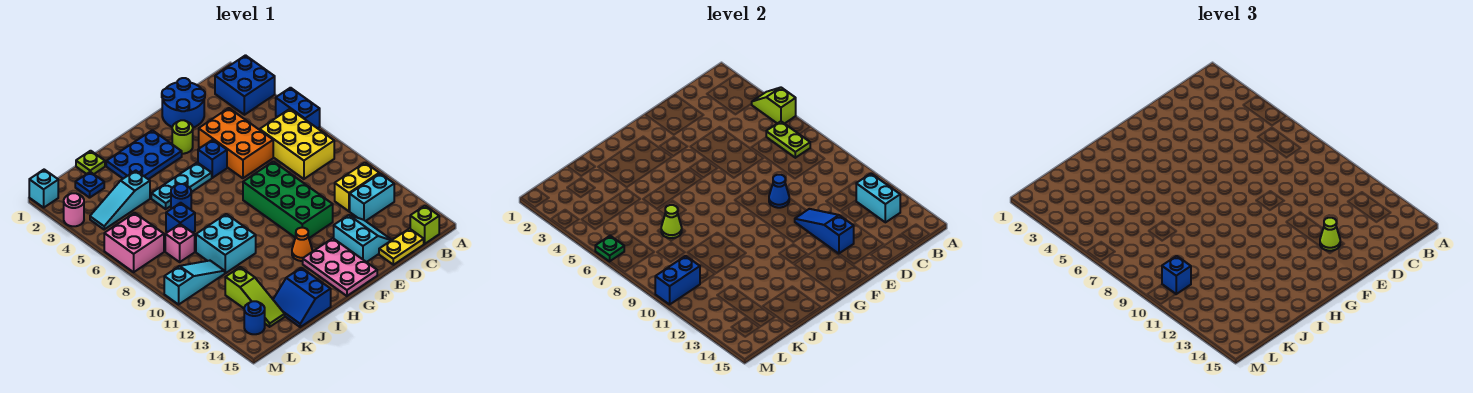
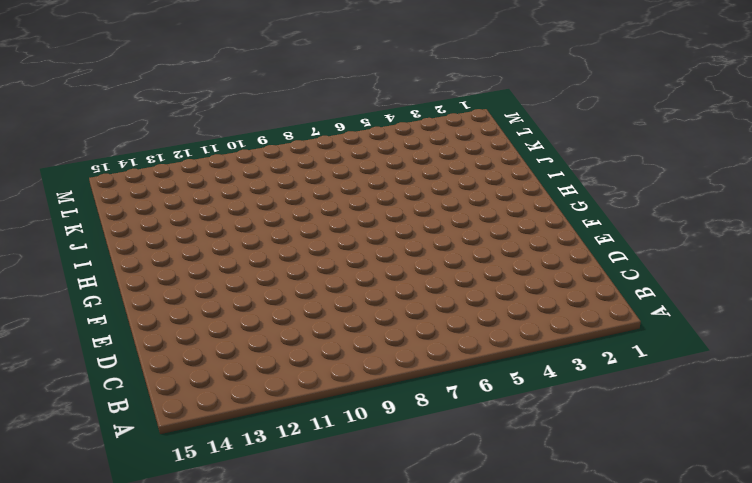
none -> blue brick A2:B3 level 1
none -> blue brick A5:A6 level 1
none -> yellow brick B6:C8 level 1
none -> yellow brick B11:C11 level 1

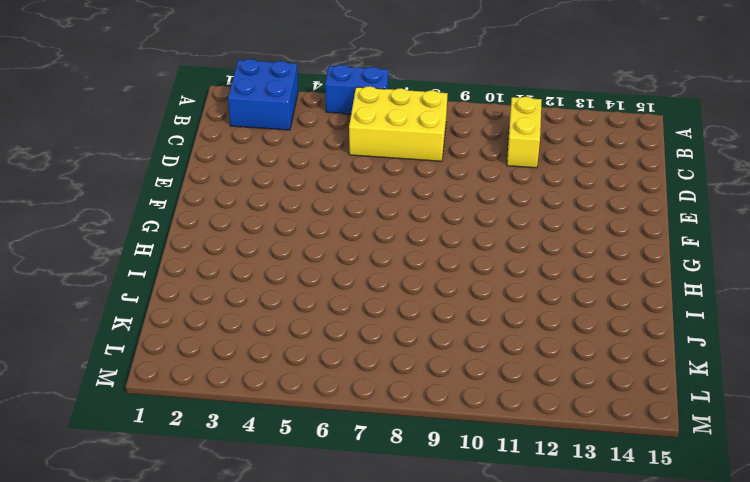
none -> cyan brick B12:C12 level 1
none -> lime brick B15 level 1
none -> yellow plate C15:D15 level 1
none -> blue round brick D1:E2 level 1

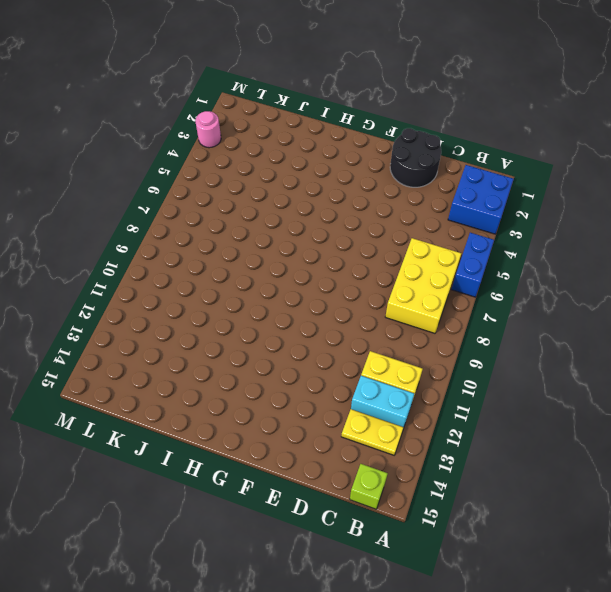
yellow plate B13:C13 level 1 -> yellow plate C15:D15 level 1
black round brick D1:E2 level 1 -> blue round brick D1:E2 level 1
none -> orange brick D4:E6 level 1
none -> cyan slope D13:E14 level 1 top E
none -> green brick E8:F11 level 1
none -> lime round brick F3 level 1

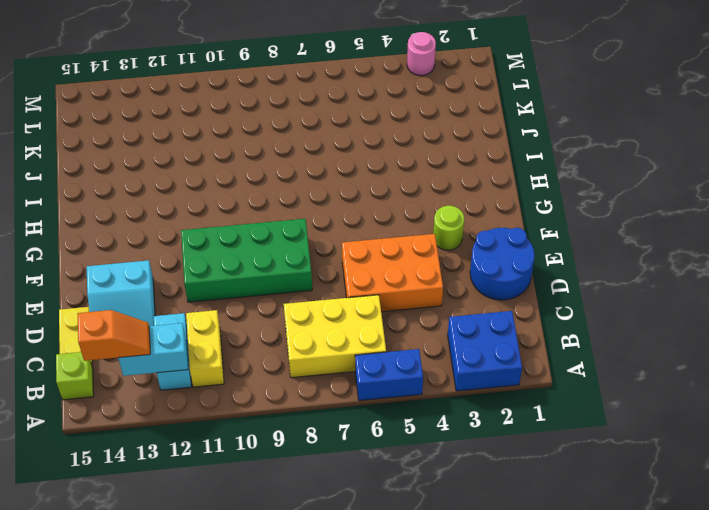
orange slope B13:B14 level 3 top 14 -> none
none -> blue brick F5 level 1
none -> pink plate F13:G15 level 1
none -> blue plate G2:I3 level 1
none -> cyan plate G5:I5 level 1

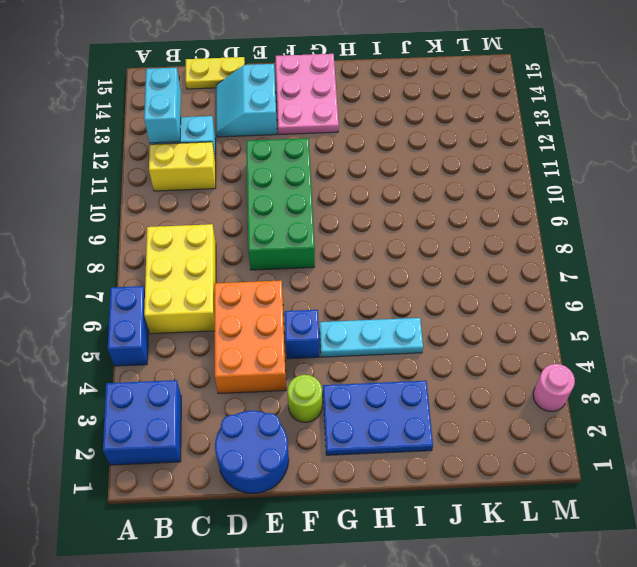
none -> lime brick B15 level 1
none -> orange cone G12 level 1
none -> blue round brick I6 level 1
none -> cyan brick I9:J10 level 1

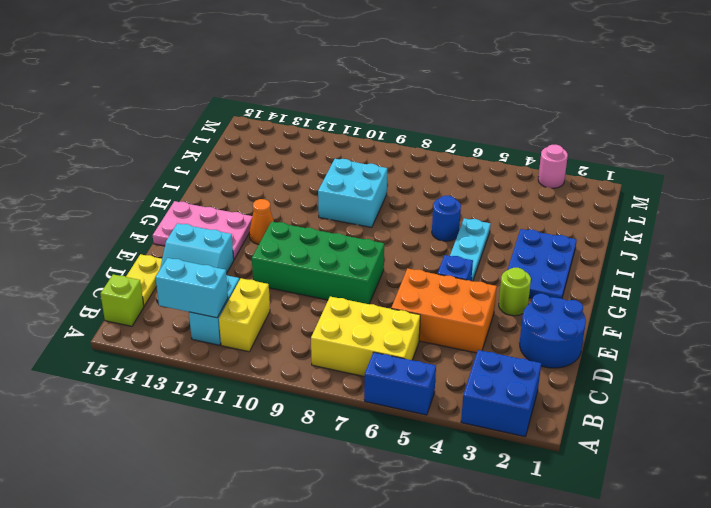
none -> blue slope I14:J15 level 1 top I
none -> lime plate J1 level 1
none -> cyan slope J4:L4 level 1 top J
none -> blue brick J7 level 1

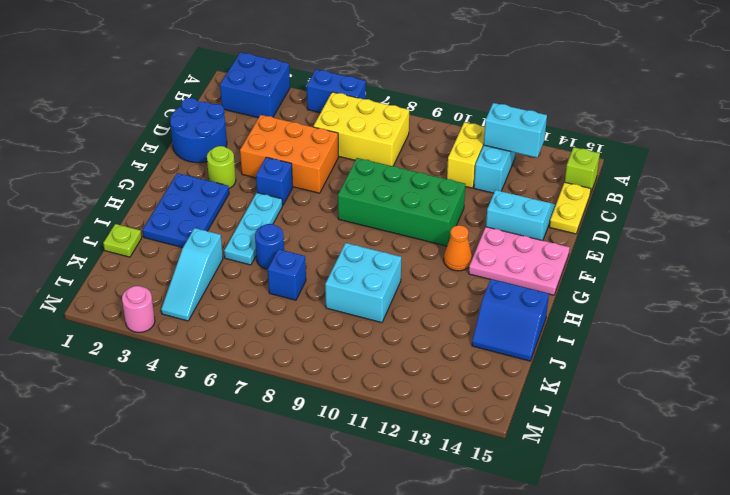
none -> blue plate K2 level 1
none -> pink brick K8 level 1
none -> cyan slope K10:M10 level 1 top M
none -> lime slope K12:K14 level 1 top 12

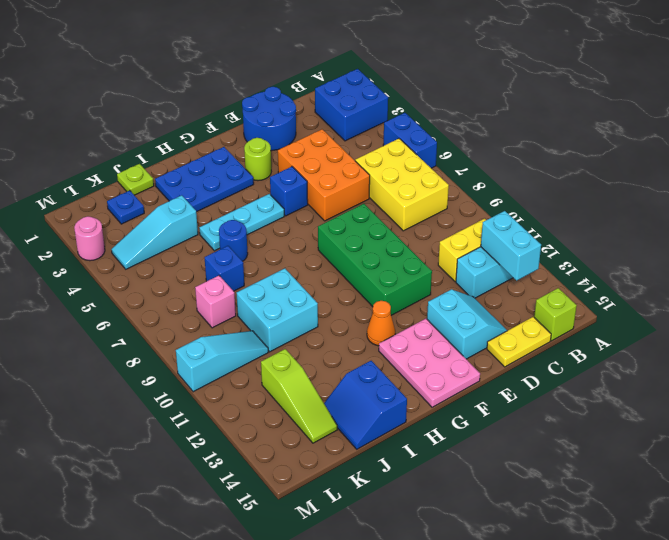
none -> pink brick L6:M7 level 1
none -> blue round brick L14 level 1
none -> cyan brick M1 level 1
none -> lime slope A4:A5 level 2 top 5

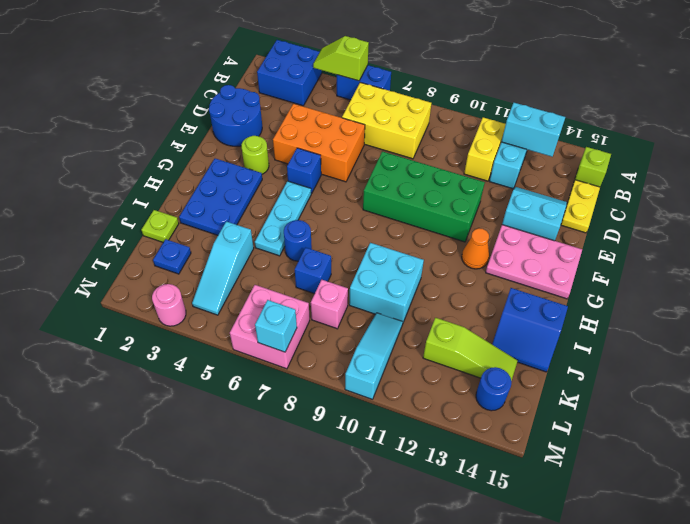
cyan brick M7 level 2 -> cyan brick M1 level 1
none -> lime plate B6:B7 level 2
none -> blue cone E9 level 2
none -> blue slope E11:E13 level 2 top 13
none -> lime cone J7 level 2

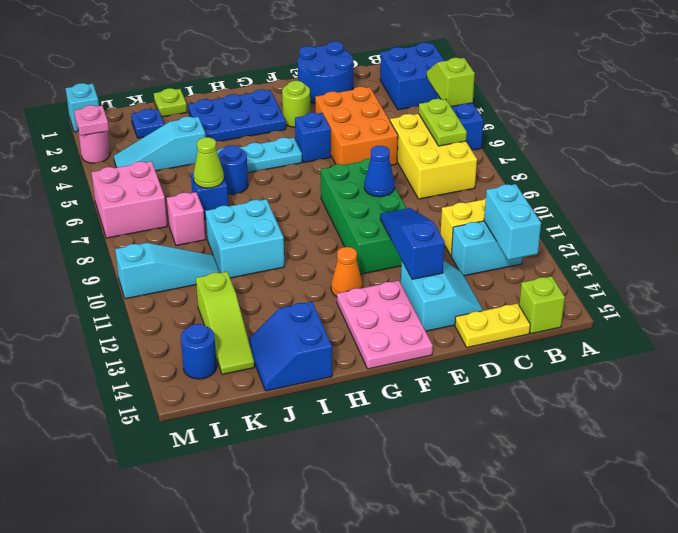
pink plate M3 level 2 -> none
none -> blue brick L10:M10 level 2
none -> green plate M6 level 2
none -> lime cone E13 level 3
none -> blue brick L10 level 3

